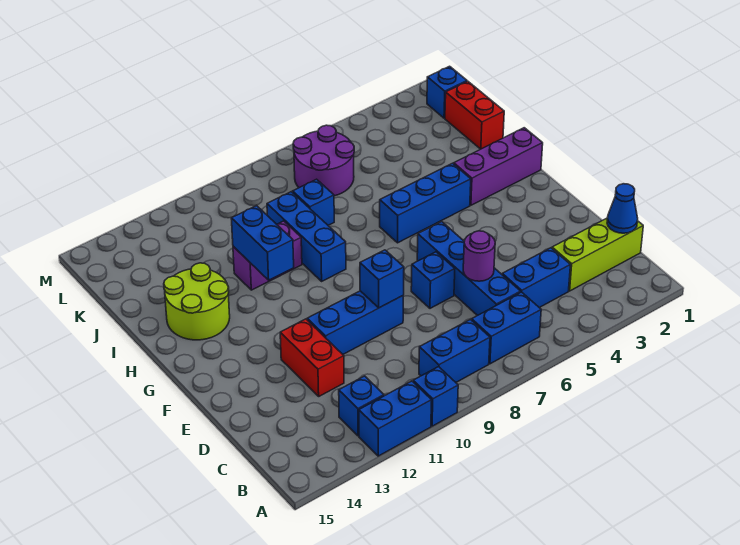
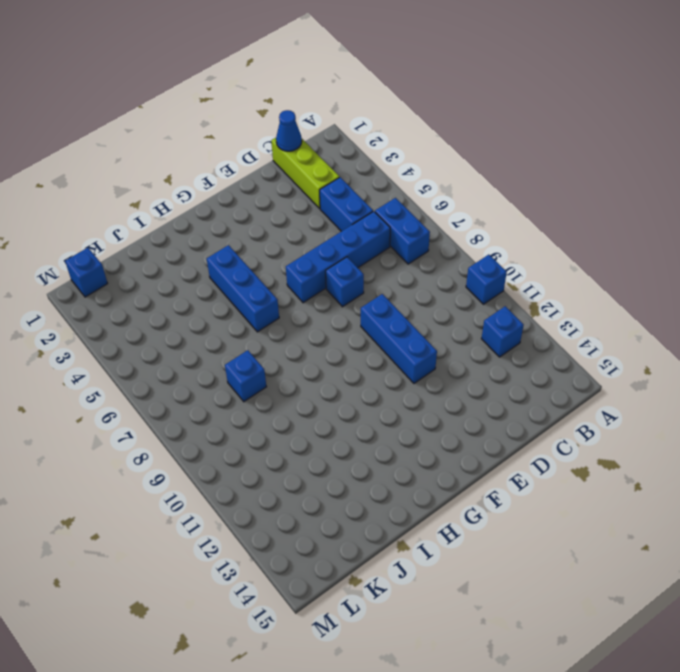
none -> blue brick A11:A12 level 1
none -> blue brick B8:B9 level 1
none -> red brick D12:E12 level 1

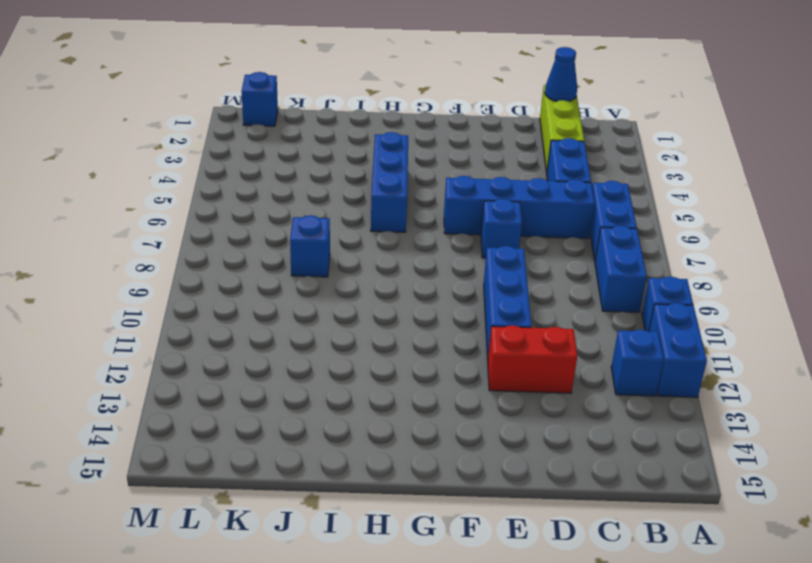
none -> purple brick H1:H3 level 1
none -> blue brick H9:J9 level 1
none -> lime round brick H13:I14 level 1

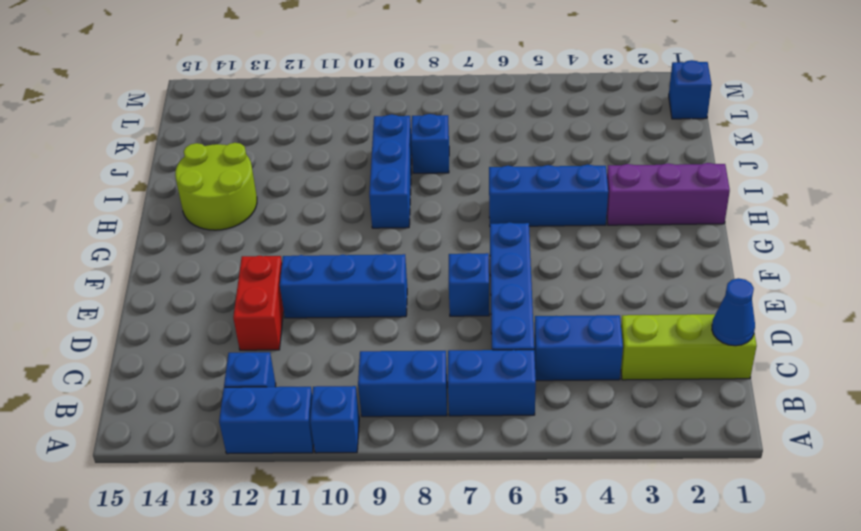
none -> purple brick I10:I11 level 1
none -> red brick J1:K1 level 1
none -> purple round brick K6:L7 level 1

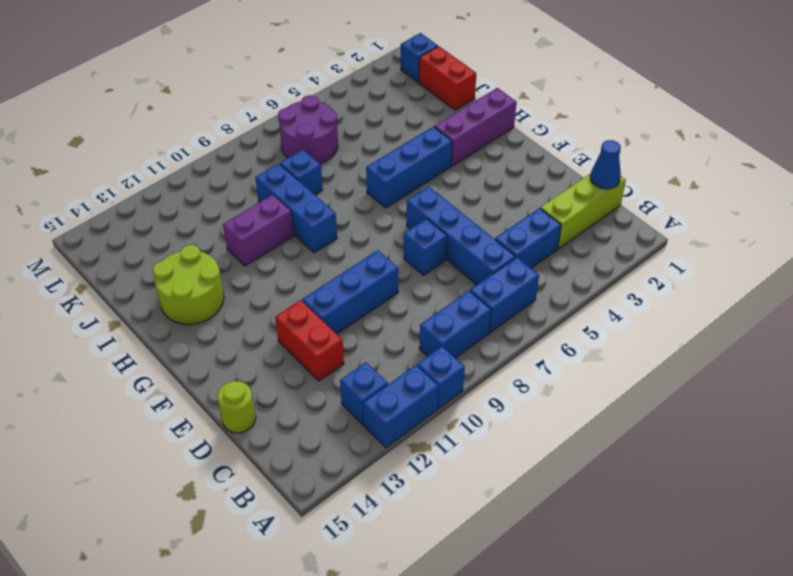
lime round brick D15 level 1 -> none
none -> purple round brick D6 level 2
none -> blue brick E9 level 2
none -> blue brick H11:I11 level 2

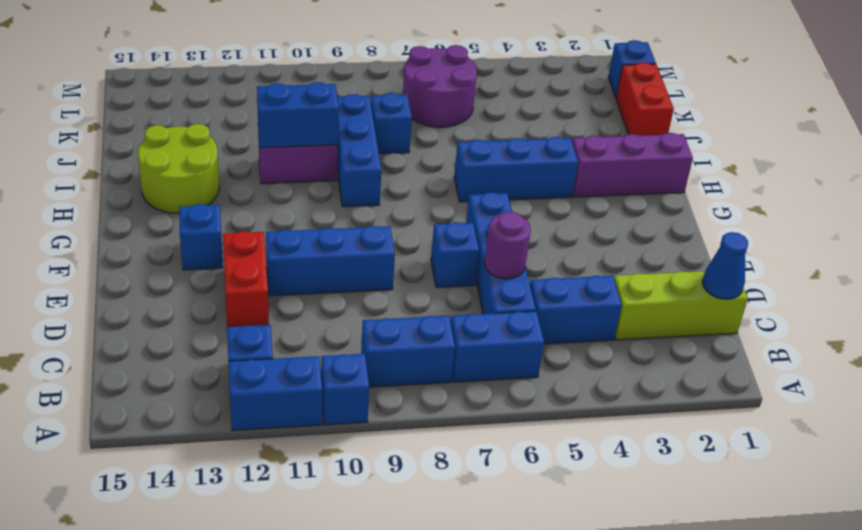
blue brick F13 level 1 -> blue brick E9 level 2
blue brick I10:I11 level 2 -> blue brick H11:I11 level 2

